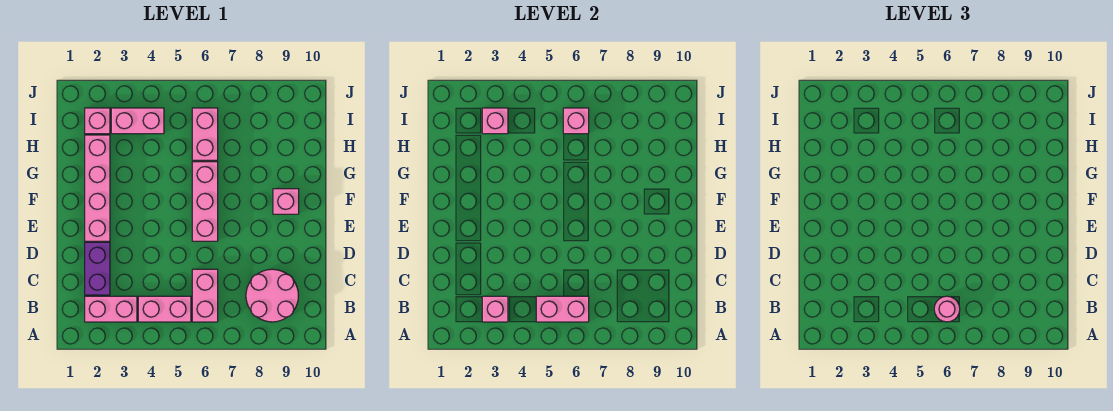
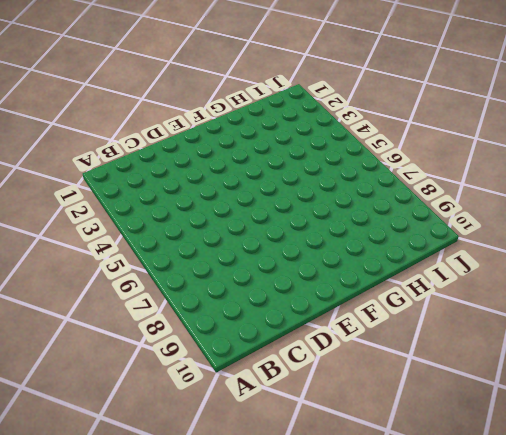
none -> pink brick B2:B3 level 1
none -> pink brick B4:B5 level 1
none -> pink brick B6:C6 level 1

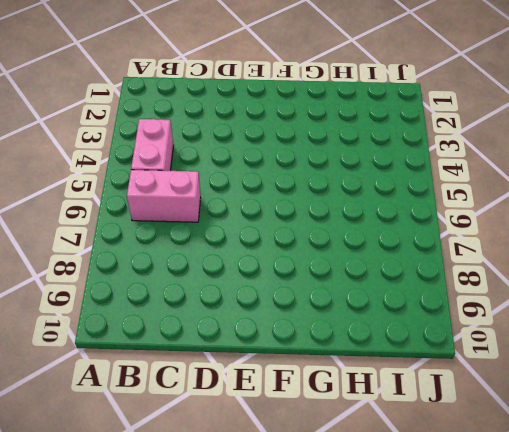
none -> pink brick B2:B3 level 1
none -> pink round brick B8:C9 level 1
none -> purple brick C2:D2 level 1

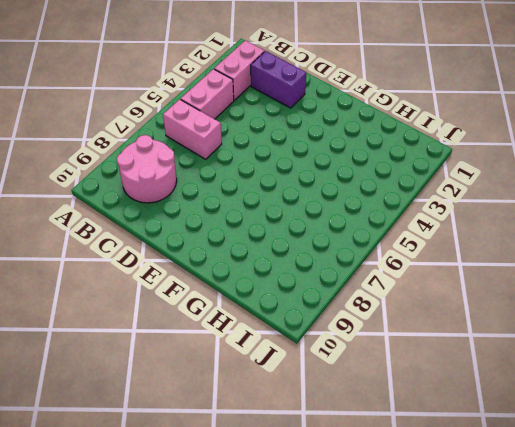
none -> pink brick E2:H2 level 1
none -> pink brick E6:G6 level 1
none -> pink brick F9 level 1

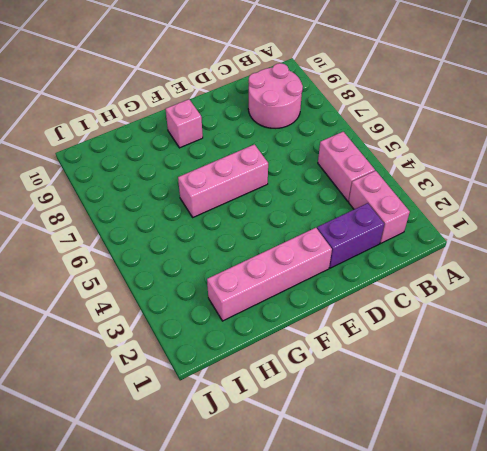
none -> pink brick B6:C6 level 1
none -> pink brick H6:I6 level 1
none -> pink brick I2 level 1

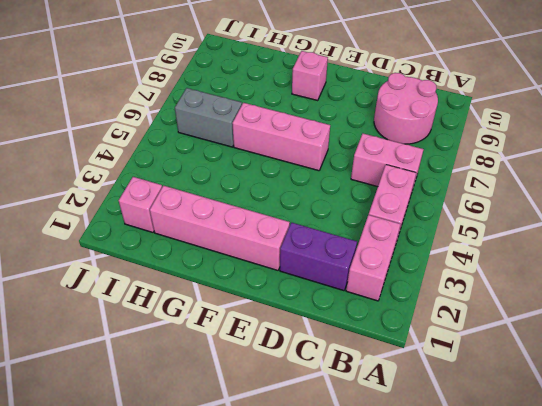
grey brick H6:I6 level 1 -> pink brick H6:I6 level 1
none -> pink brick I3:I4 level 1
none -> pink brick B3 level 2
none -> pink brick B5:B6 level 2

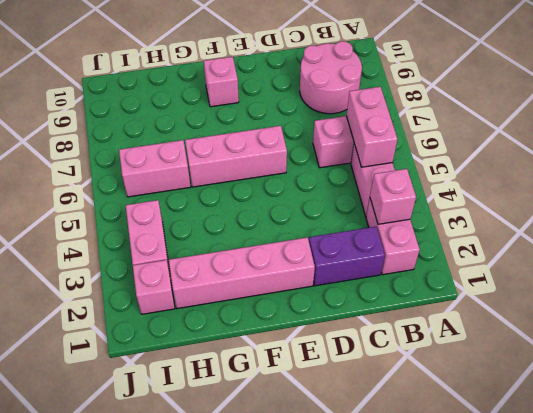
none -> pink brick I3 level 2
none -> pink brick I6 level 2
none -> pink round brick B6 level 3

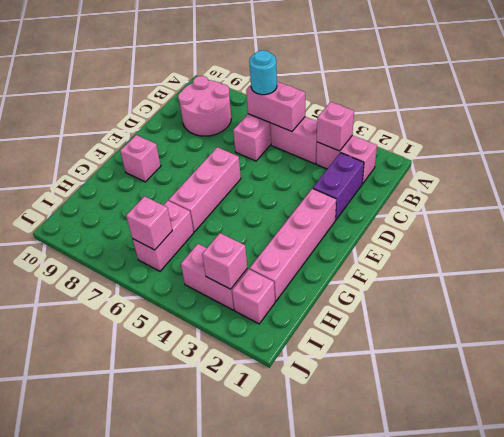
cyan round brick B6 level 3 -> pink round brick B6 level 3

